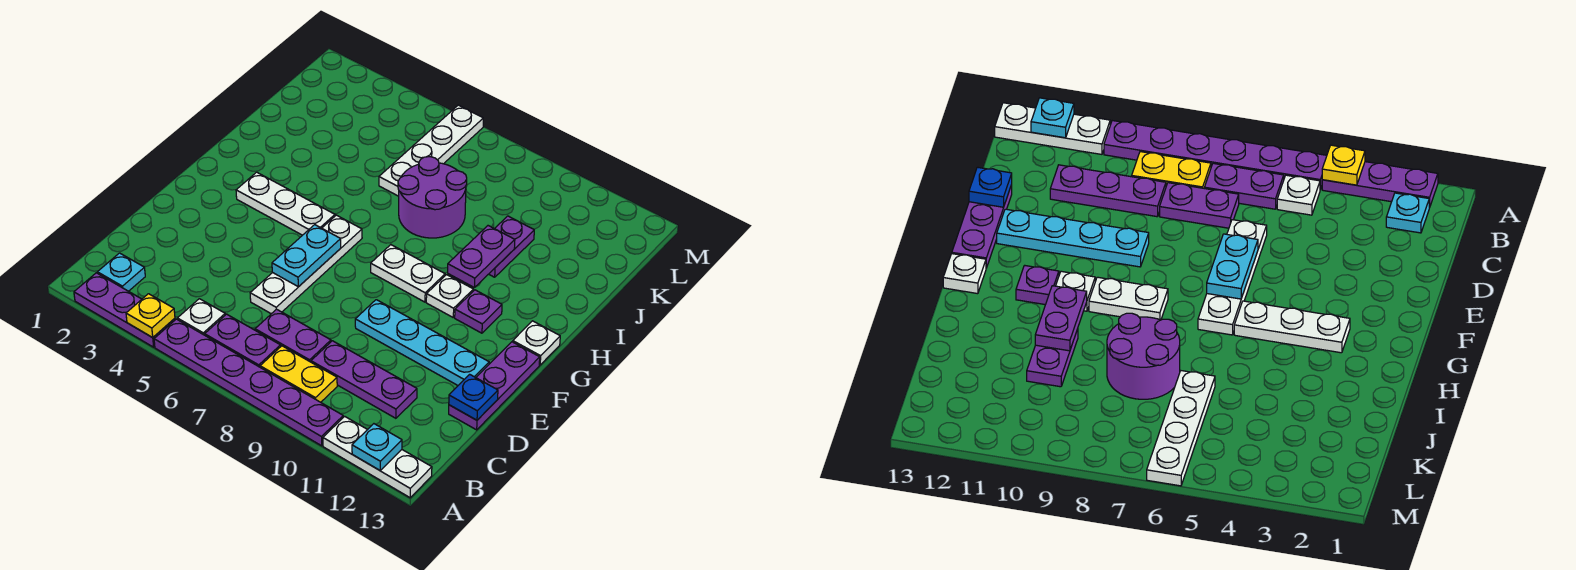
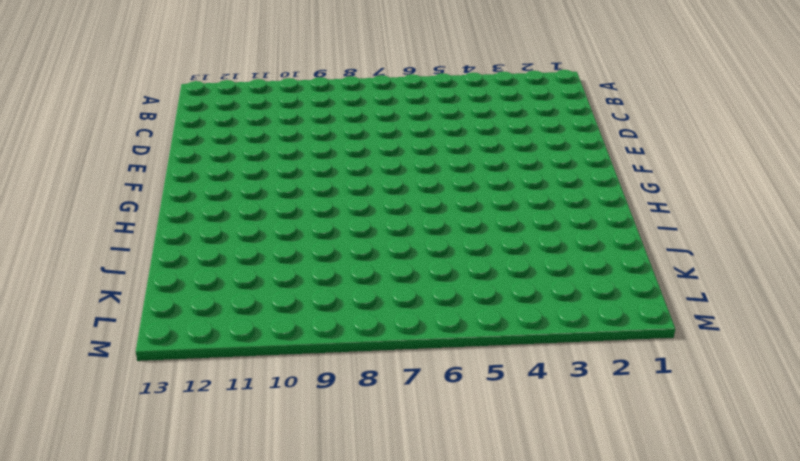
none -> purple plate A2:A4 level 1
none -> purple plate A5:A10 level 1
none -> white plate A11:A13 level 1

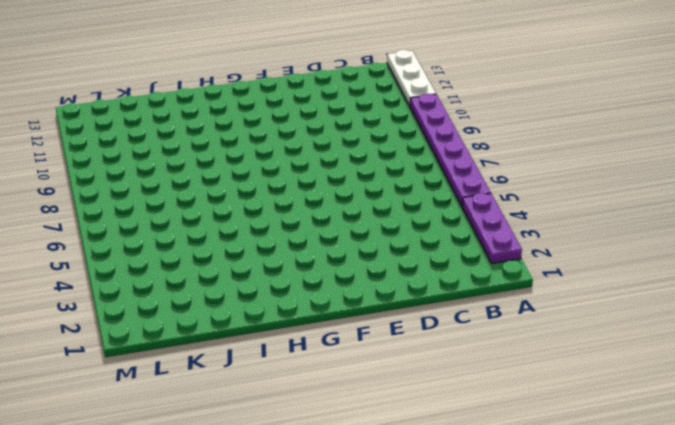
none -> cyan plate B2 level 1
none -> white plate B5 level 1
none -> purple plate B6:B7 level 1

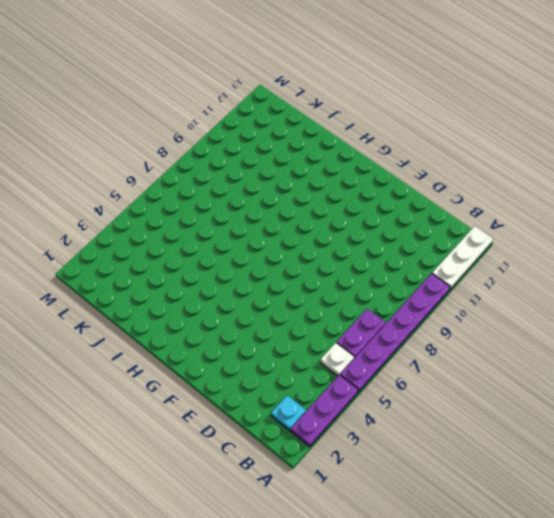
none -> yellow plate B8:B9 level 1
none -> purple plate C7:C8 level 1
none -> purple plate C9:C11 level 1

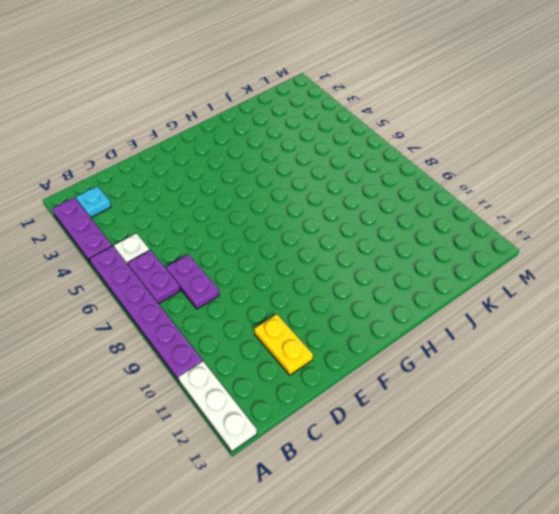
yellow plate D11:D12 level 1 -> yellow plate B8:B9 level 1
none -> purple plate C9:C11 level 1
none -> white plate D6:G6 level 1
none -> purple plate D13:F13 level 1

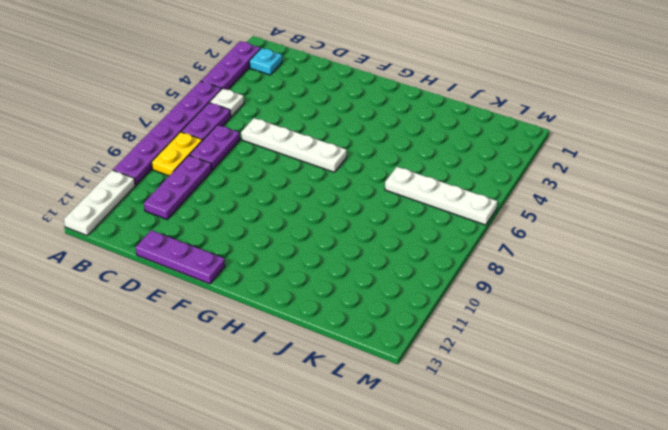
none -> cyan plate E9:E12 level 1
none -> white plate G3:G5 level 1
none -> white plate G8:G9 level 1

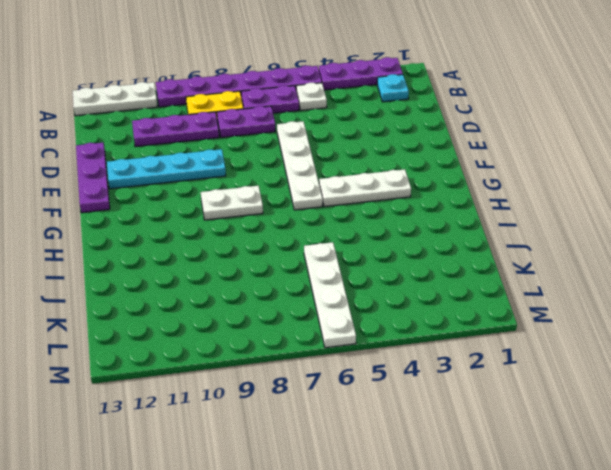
none -> white plate G10 level 1
none -> purple plate G11 level 1
none -> white plate G13 level 1

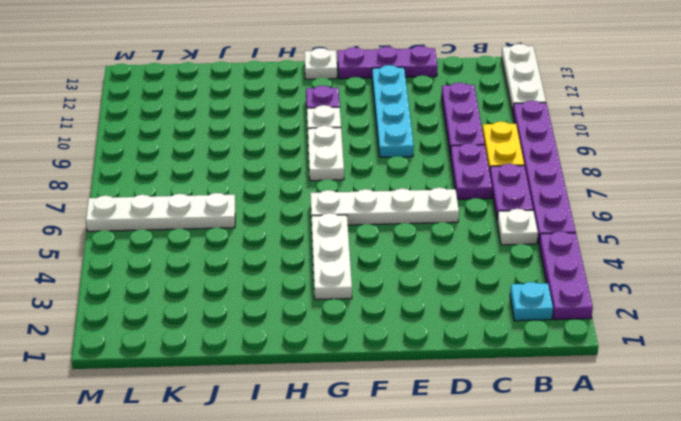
none -> purple round brick I7:J8 level 1
none -> purple plate I10:J10 level 1
none -> yellow plate A4 level 2

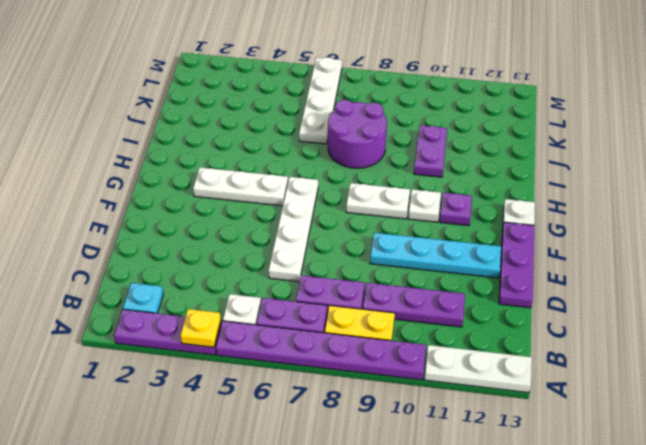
none -> cyan plate A12 level 2
none -> blue plate D13 level 2
none -> cyan plate E6:F6 level 2

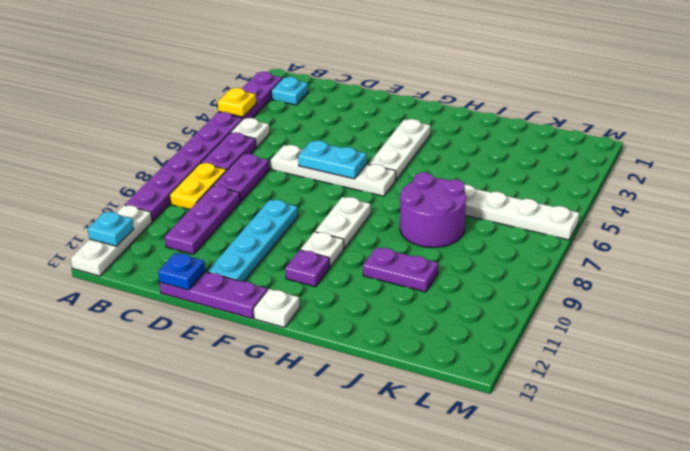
none -> purple plate H10:I10 level 2

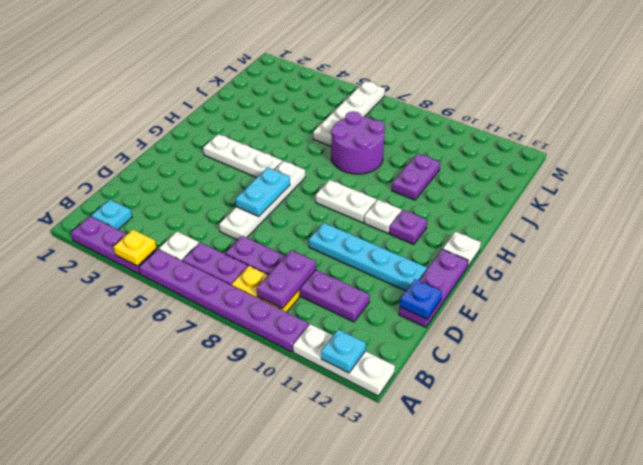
purple plate B9:C9 level 2 -> purple plate H10:I10 level 2

